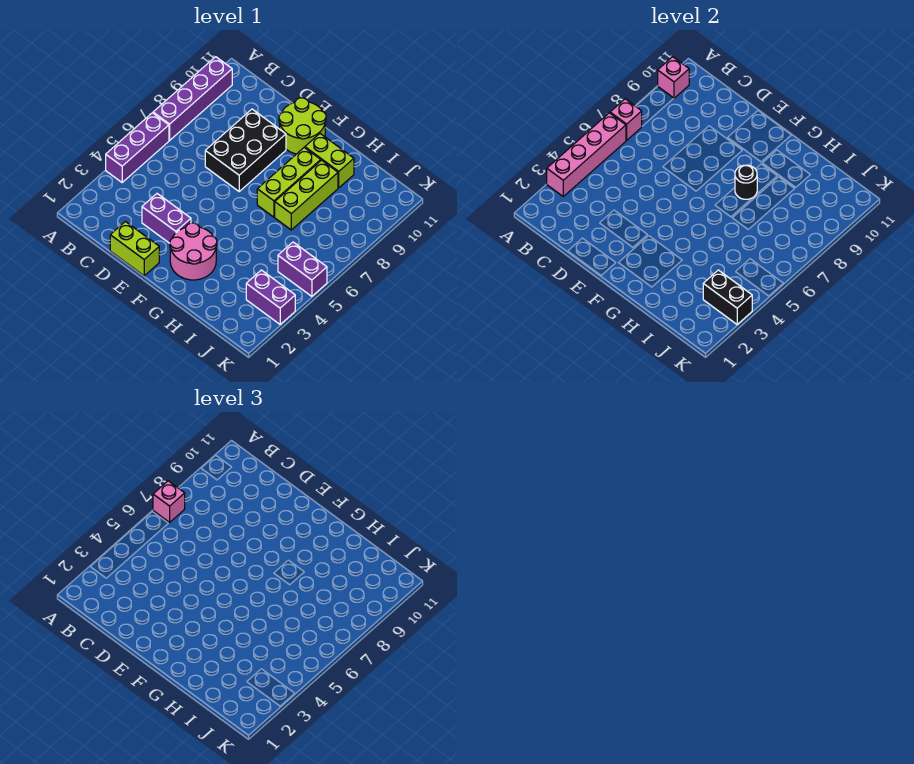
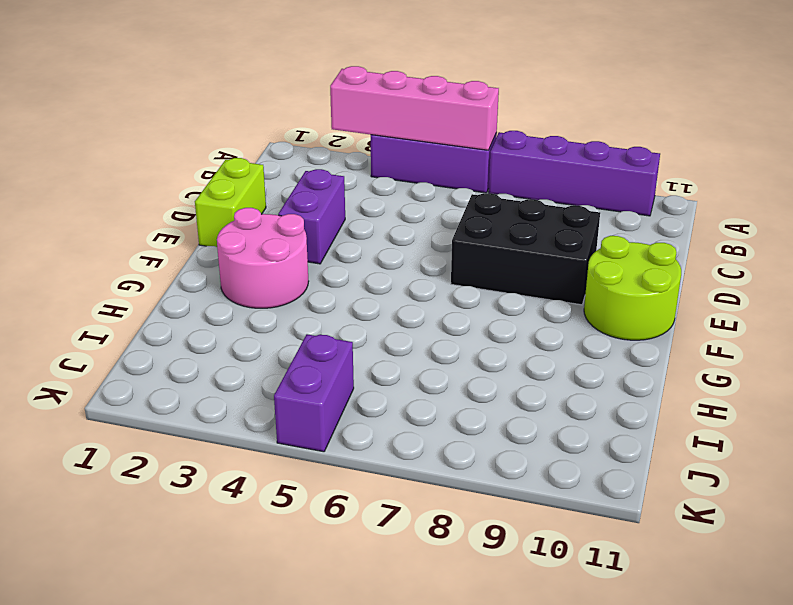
none -> lime brick G7:G9 level 1
none -> lime brick G10:H10 level 1
none -> lime brick H7:H9 level 1

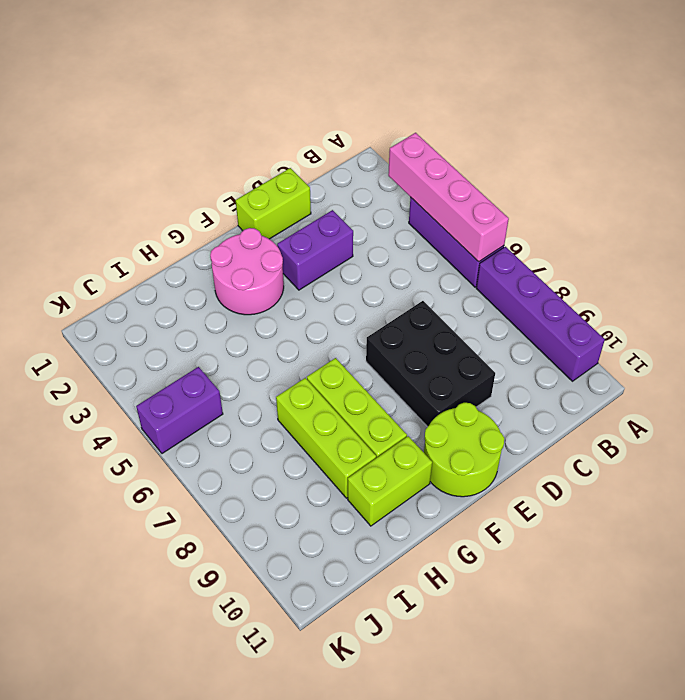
none -> purple brick J3:K3 level 1
none -> pink brick A7 level 2
none -> pink brick A10 level 2

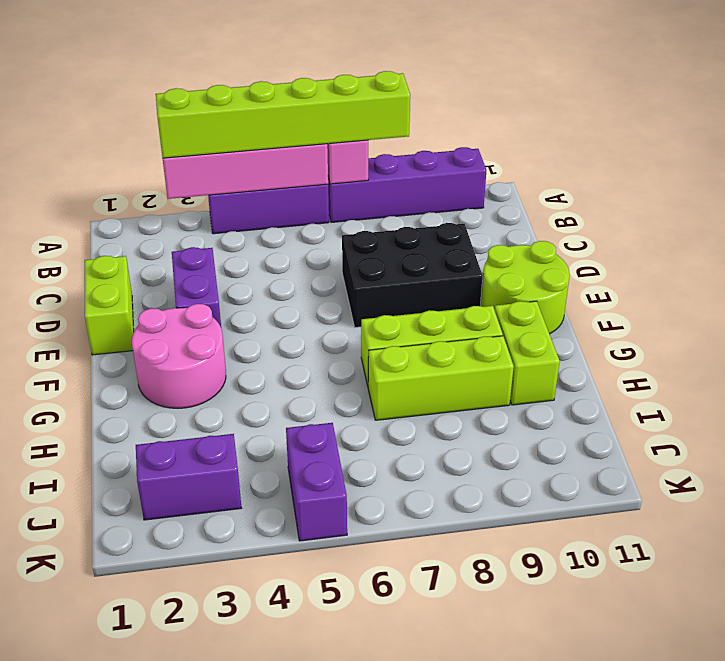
lime brick A3:A8 level 3 -> pink brick A7 level 3
purple brick J2:J3 level 1 -> purple brick J3:K3 level 1
none -> pink brick A10 level 2
none -> black round brick G8 level 2
none -> black brick J3:K3 level 2

